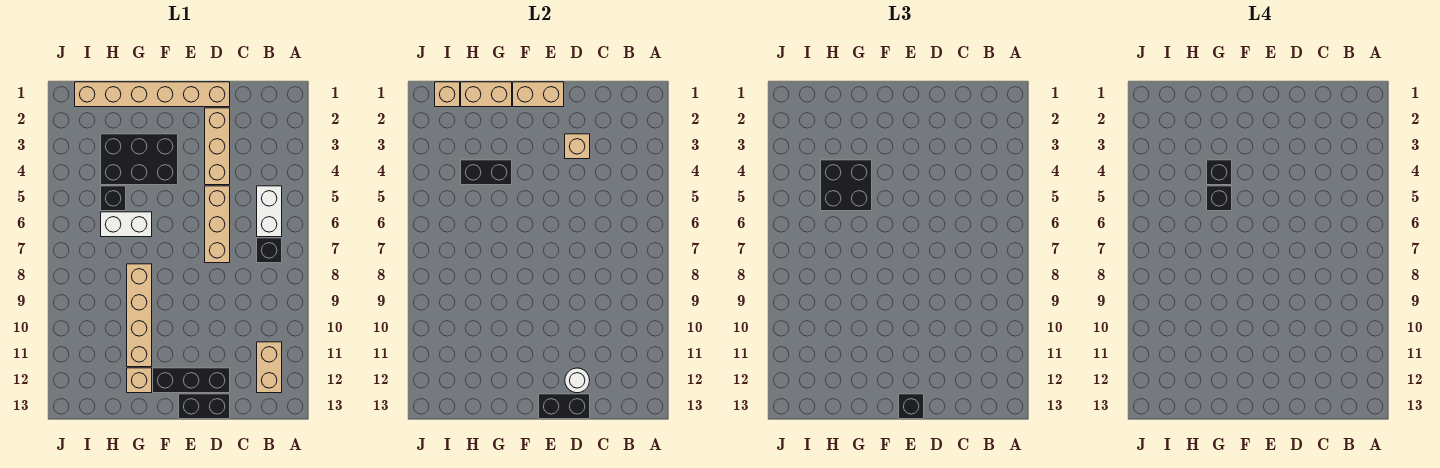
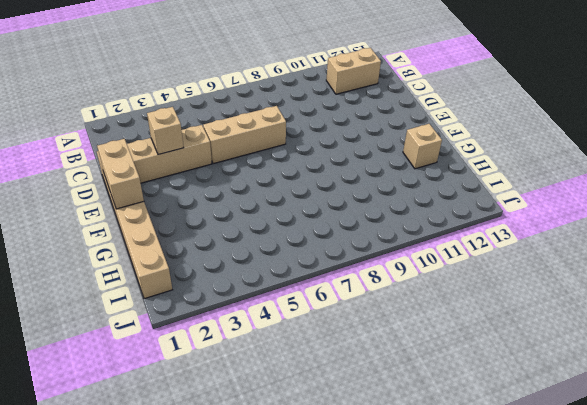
none -> white brick B5:B6 level 1
none -> black brick B7 level 1
none -> black brick D12:F12 level 1

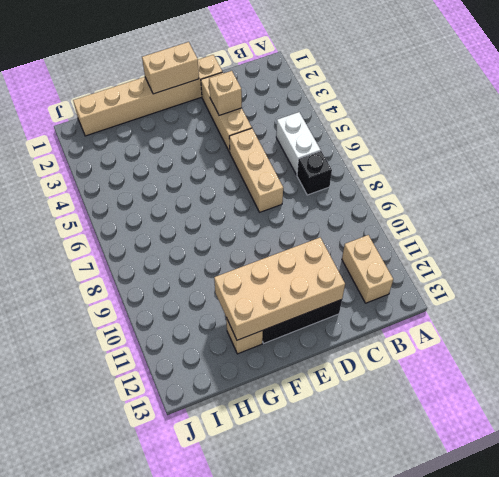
tan brick D11:G12 level 2 -> white round brick D12 level 2
none -> black brick D13:E13 level 1
none -> black brick F3:H4 level 1
none -> white brick G6:H6 level 1

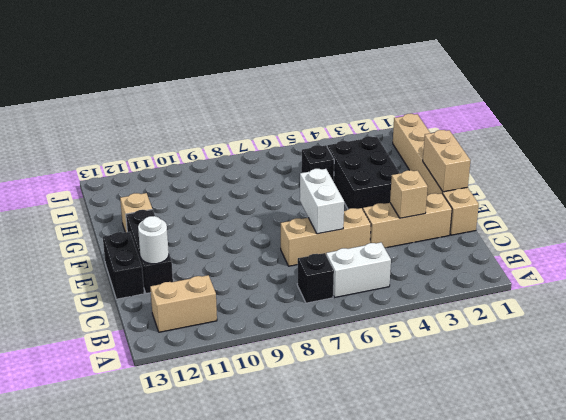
white brick D6:E6 level 2 -> white brick G6:H6 level 1
none -> tan brick G8:G11 level 1
none -> black brick D13:E13 level 2
none -> tan brick G1:H1 level 2

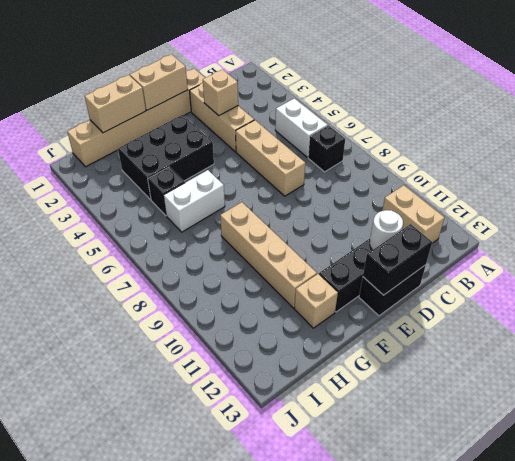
none -> black brick G4:H4 level 2
none -> tan brick I1 level 2
none -> black brick E13 level 3

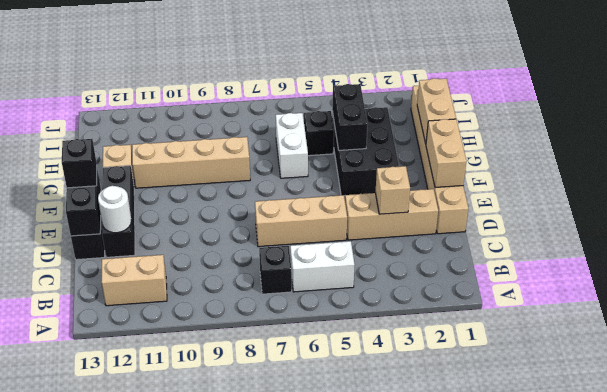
none -> tan brick I1 level 2
none -> black brick G4:H5 level 3
none -> black brick G4 level 4

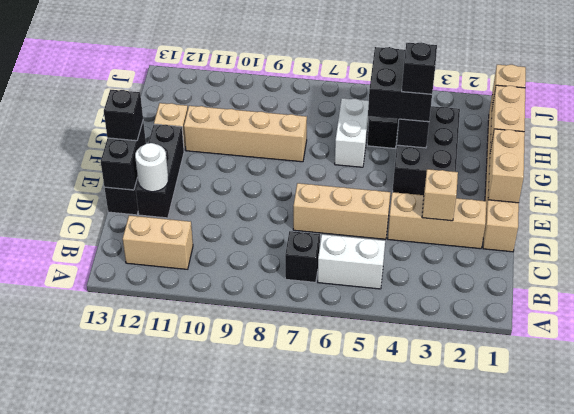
none -> black brick G5 level 4

